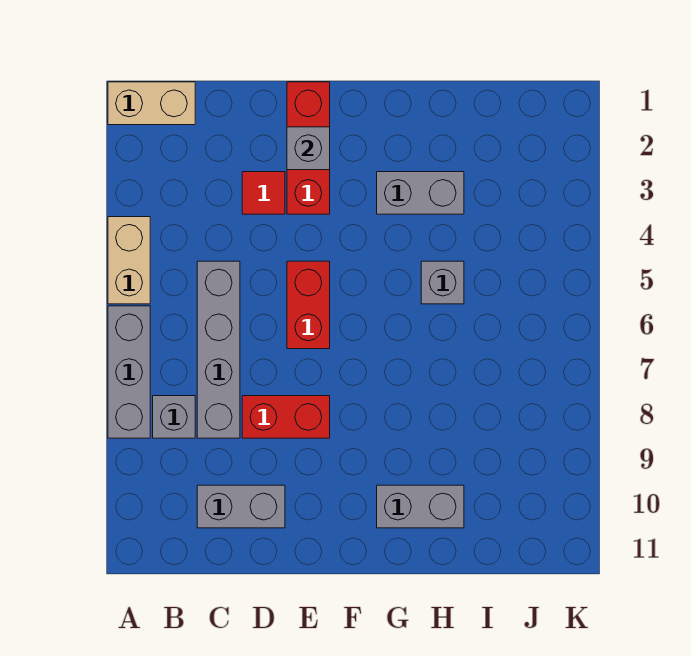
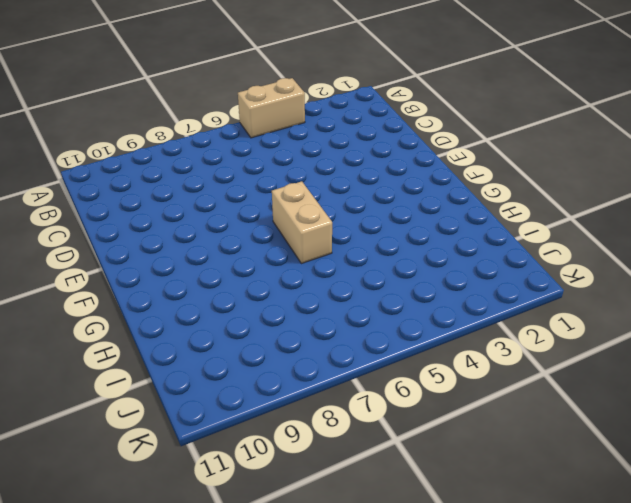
tan brick F6:G6 level 1 -> tan brick A1:B1 level 1
none -> grey brick A6:A8 level 1
none -> grey brick B8 level 1
none -> grey brick C5:C8 level 1

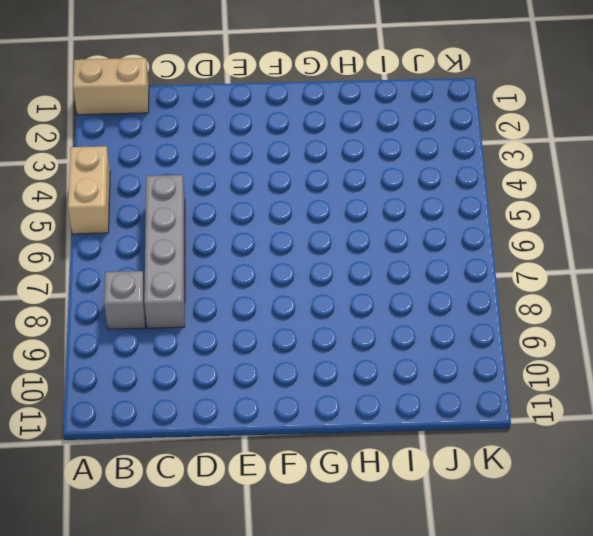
none -> grey brick A6:A8 level 1
none -> grey brick C10:D10 level 1
none -> red tile D3 level 1

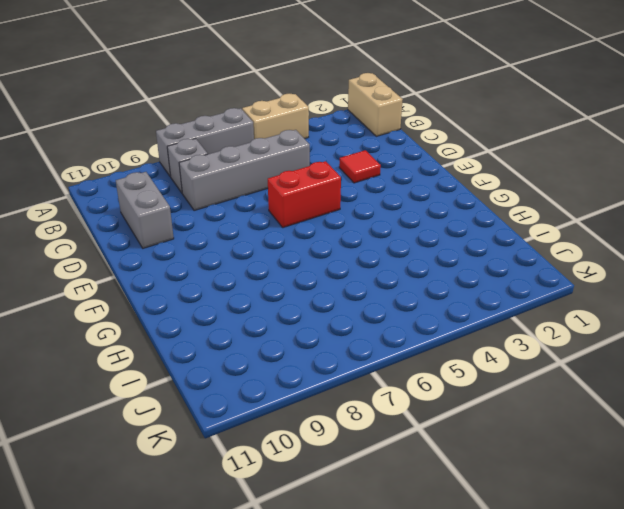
none -> red brick D8:E8 level 1
none -> red brick E1:E3 level 1
none -> grey brick G3:H3 level 1

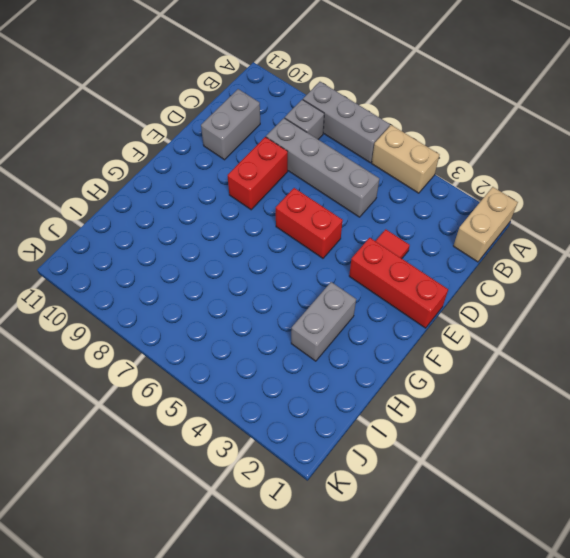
none -> grey brick G10:H10 level 1
none -> grey brick H5 level 1
none -> grey brick E2 level 2

